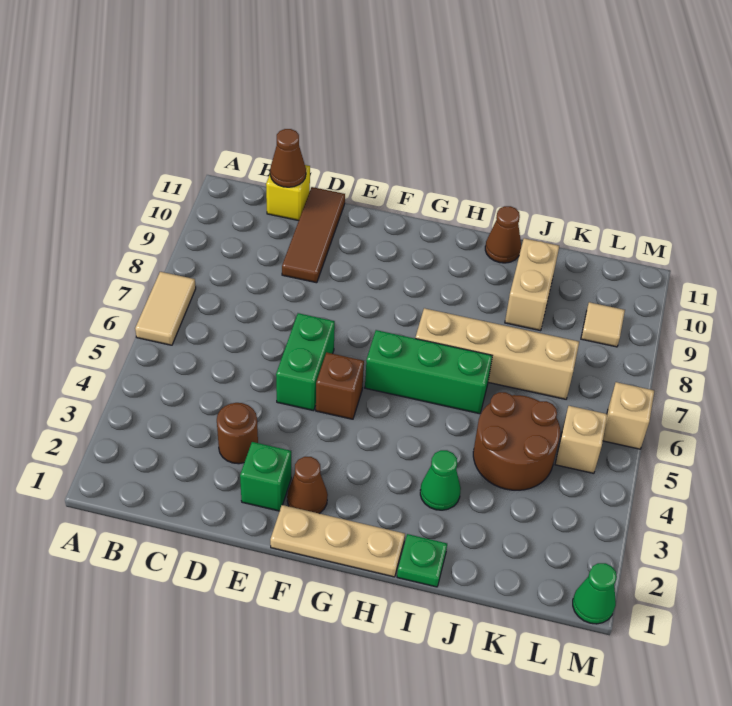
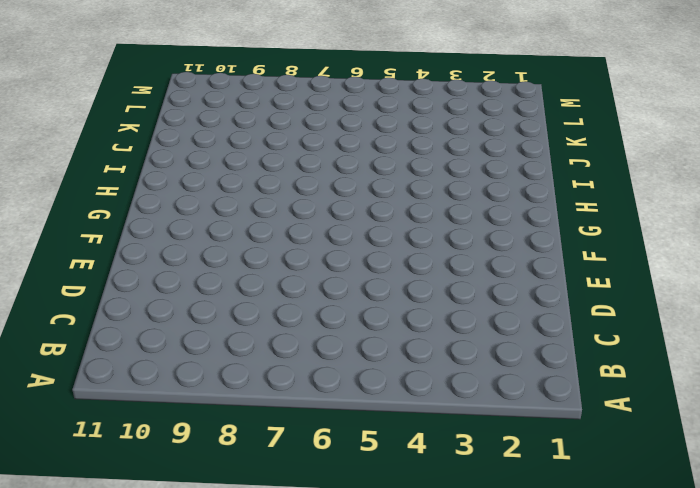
none -> tan tile A6:A7 level 1
none -> yellow brick C11 level 1
none -> brown round brick D3 level 1

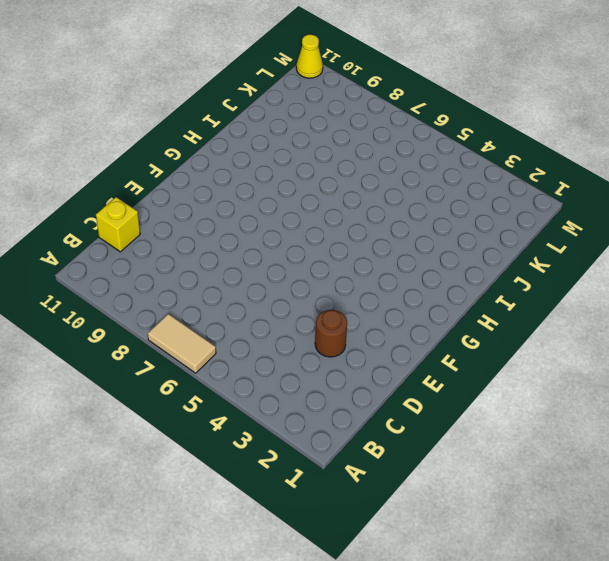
yellow cone M11 level 1 -> none
none -> brown tile D9:D11 level 1
none -> green brick E2 level 1
none -> green brick E5:E6 level 1

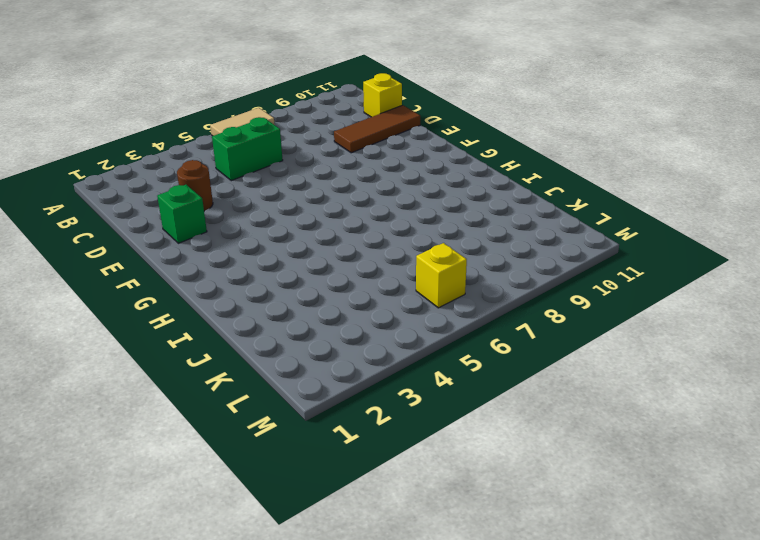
green brick C5:C6 level 1 -> green brick E5:E6 level 1
yellow brick L6 level 1 -> none
none -> tan plate F1:H1 level 1
none -> brown cone F2 level 1
none -> brown brick F5 level 1

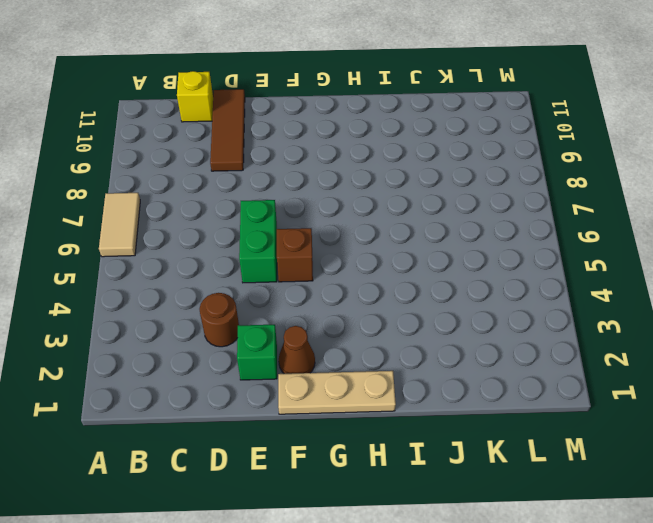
none -> green brick G6:I6 level 1
none -> tan brick H7:K7 level 1
none -> green plate I1 level 1

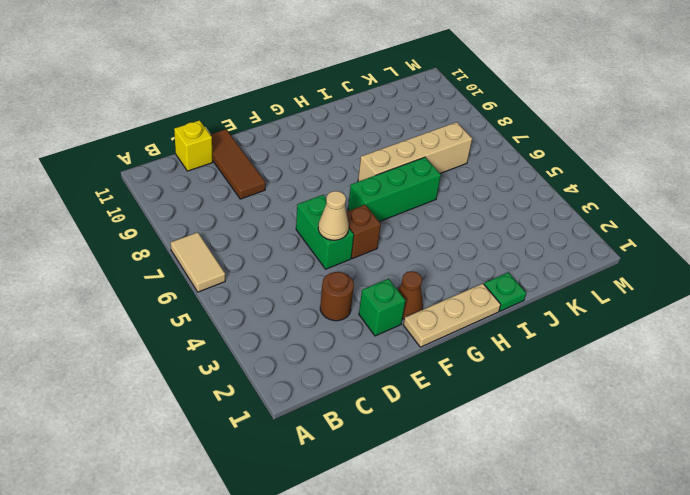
tan cone E5 level 2 -> none
none -> green cone I3 level 1
none -> brown cone I11 level 1
none -> brown round brick J4:K5 level 1

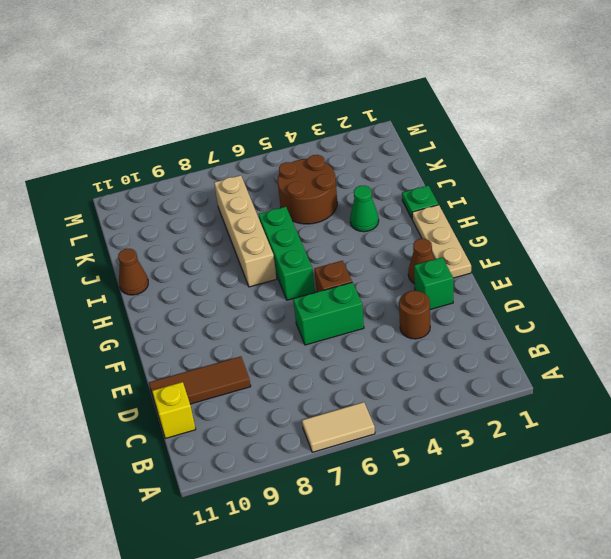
none -> tan brick J9:J10 level 1
none -> tan brick L5 level 1
none -> tan tile L9 level 1

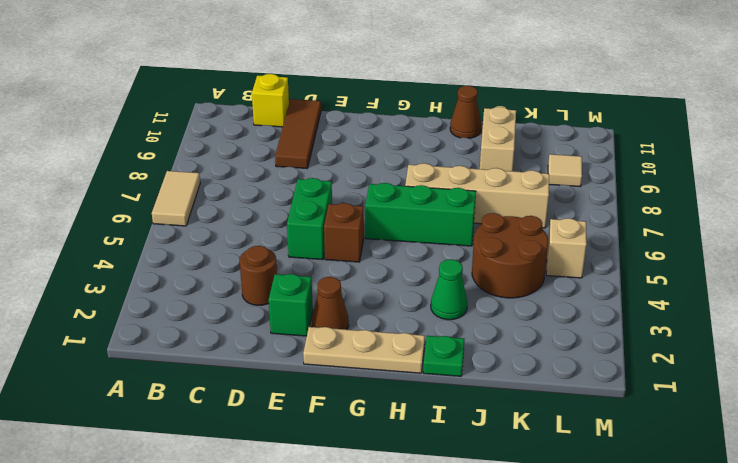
none -> green cone M1 level 1
none -> tan brick M6 level 1
none -> brown cone C11 level 2

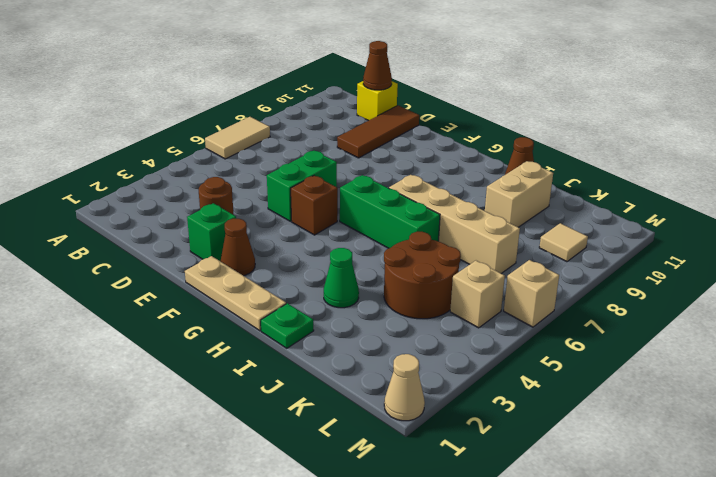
tan cone M1 level 1 -> green cone M1 level 1

